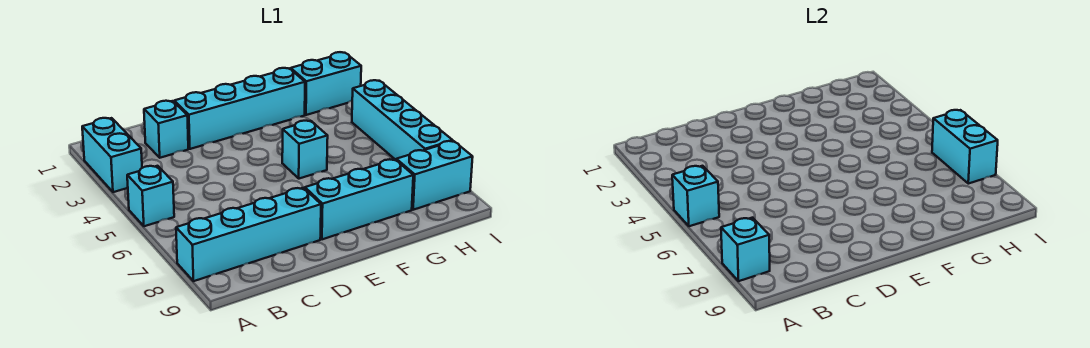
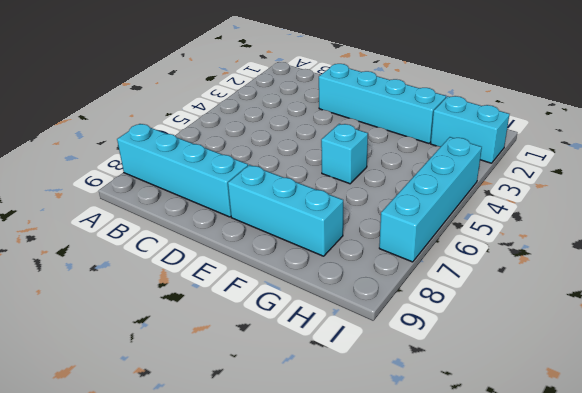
none -> cyan brick A2:A3 level 1
none -> cyan brick A5 level 1
none -> cyan brick C2 level 1

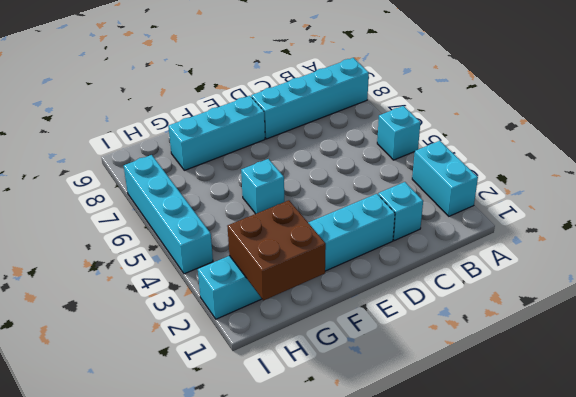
brown brick G1:H2 level 2 -> none
none -> cyan brick H8:I8 level 1
none -> cyan brick A5 level 2
none -> cyan brick A8 level 2

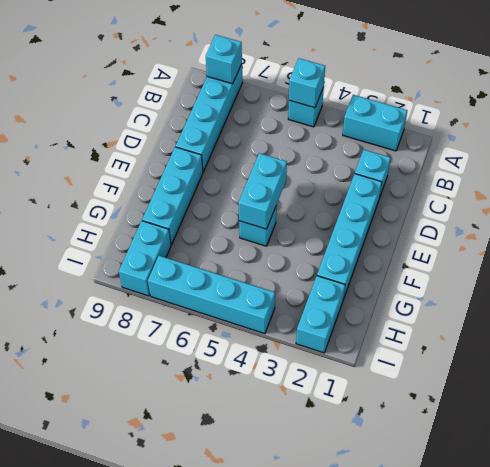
cyan brick E5:F5 level 2 -> cyan brick I6:I7 level 2

